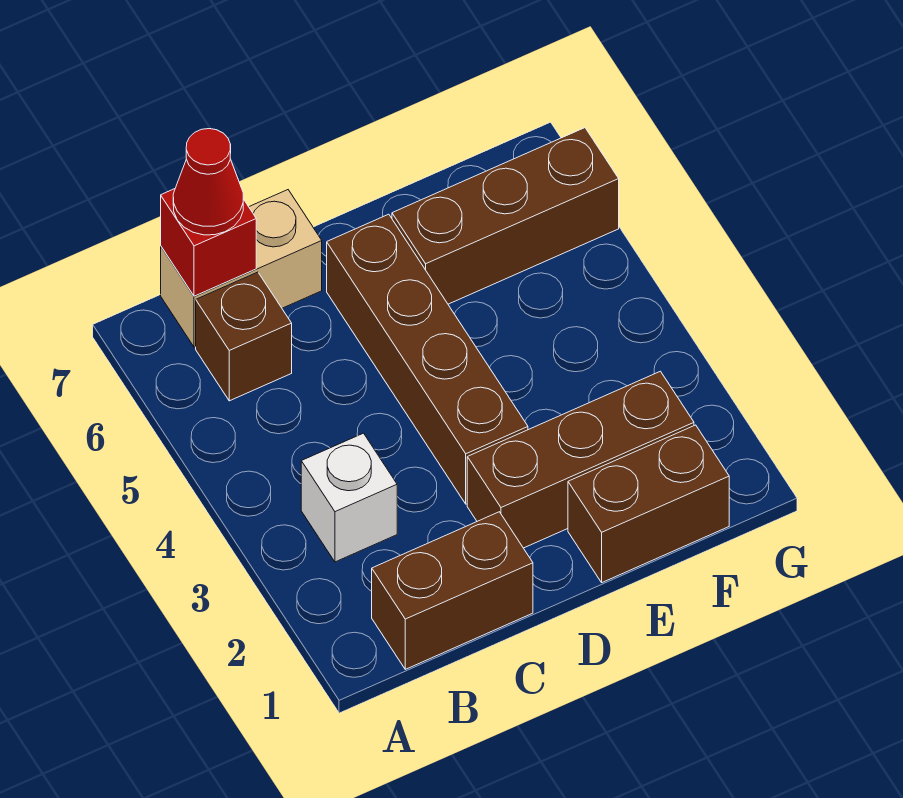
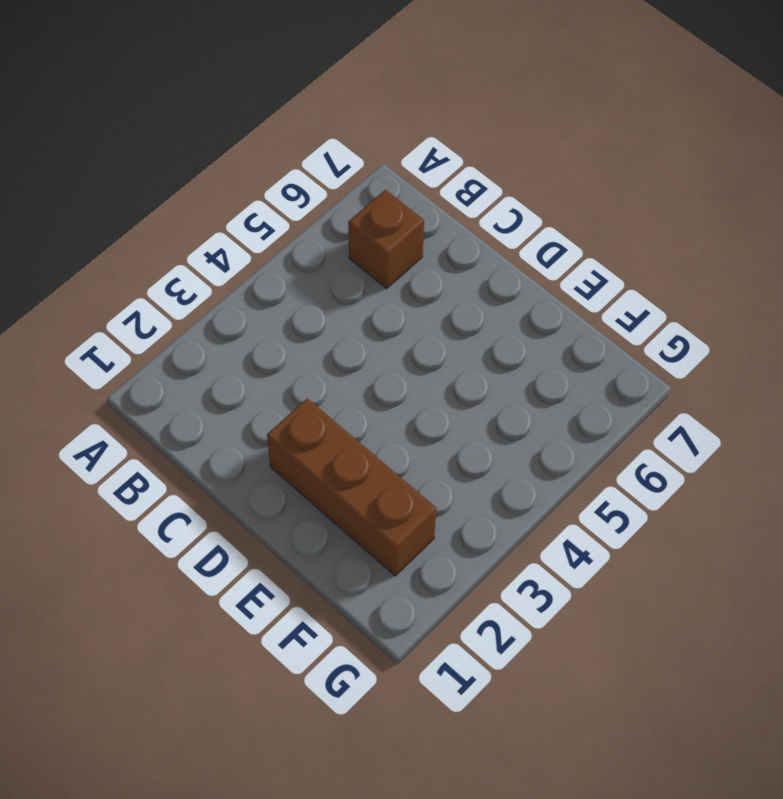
none -> brown brick B1:C1 level 1
none -> white brick B3 level 1

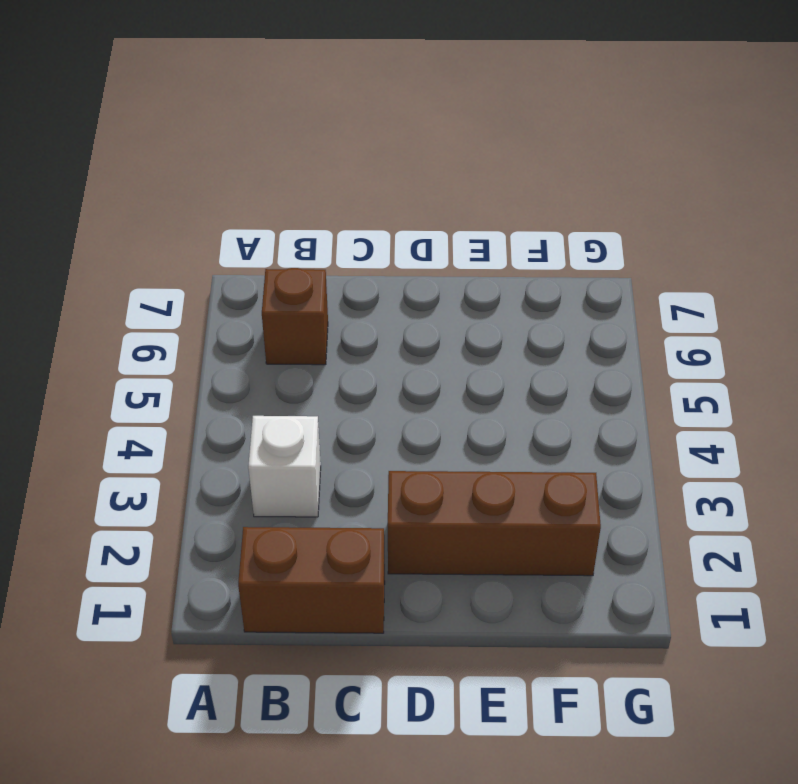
none -> tan brick B7:C7 level 1
none -> brown brick D3:D6 level 1

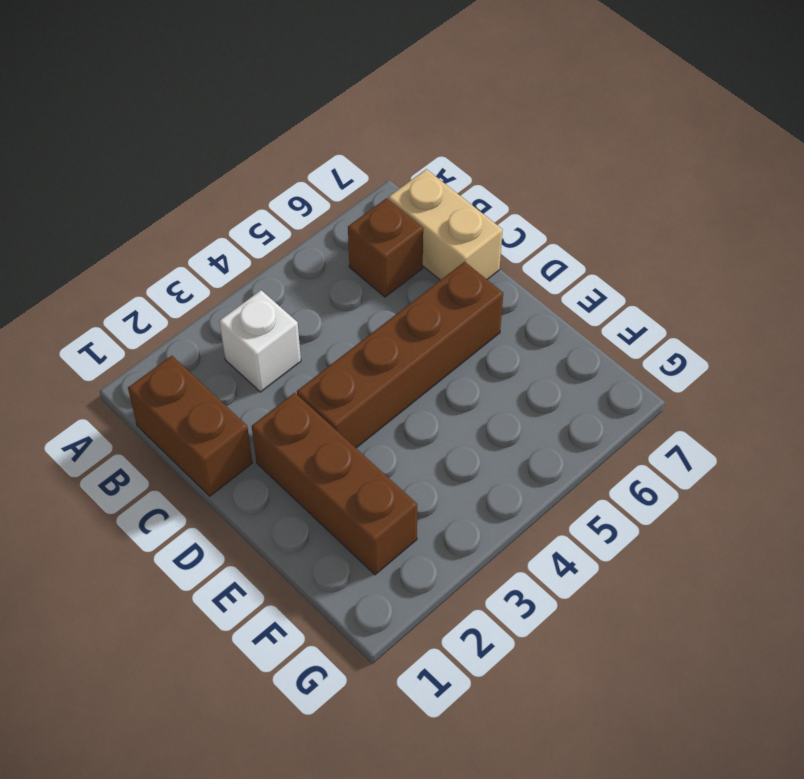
none -> brown brick E1:F1 level 1
none -> brown brick E6:G6 level 1

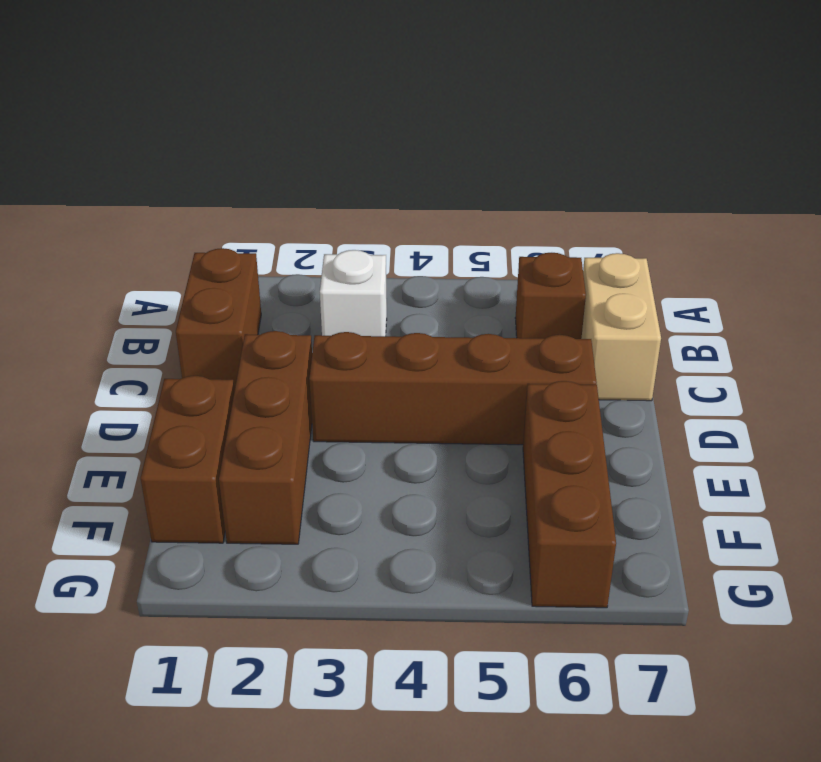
none -> red brick B7 level 2
none -> red cone B7 level 3

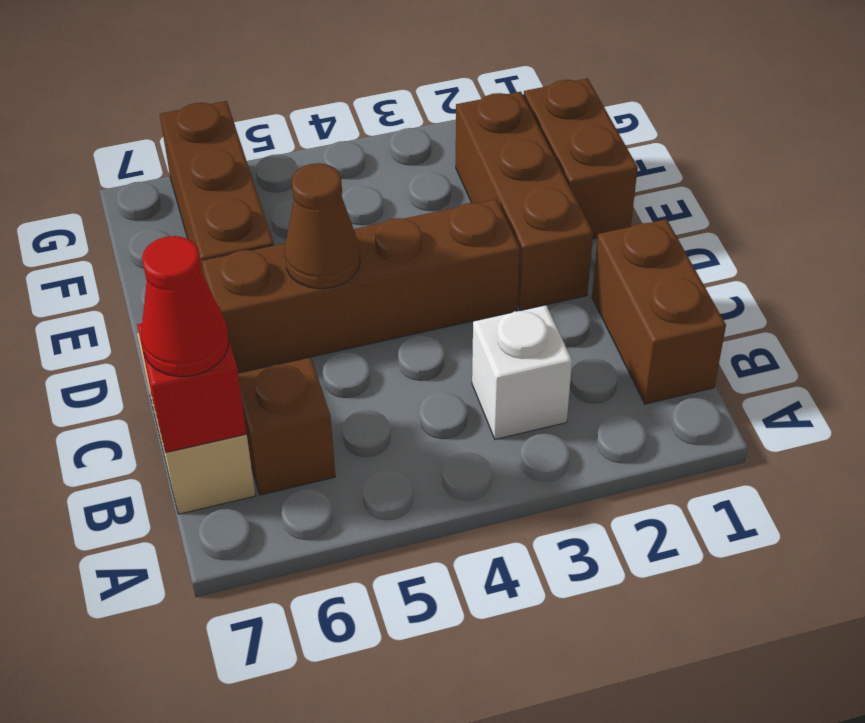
brown cone D5 level 2 -> none

